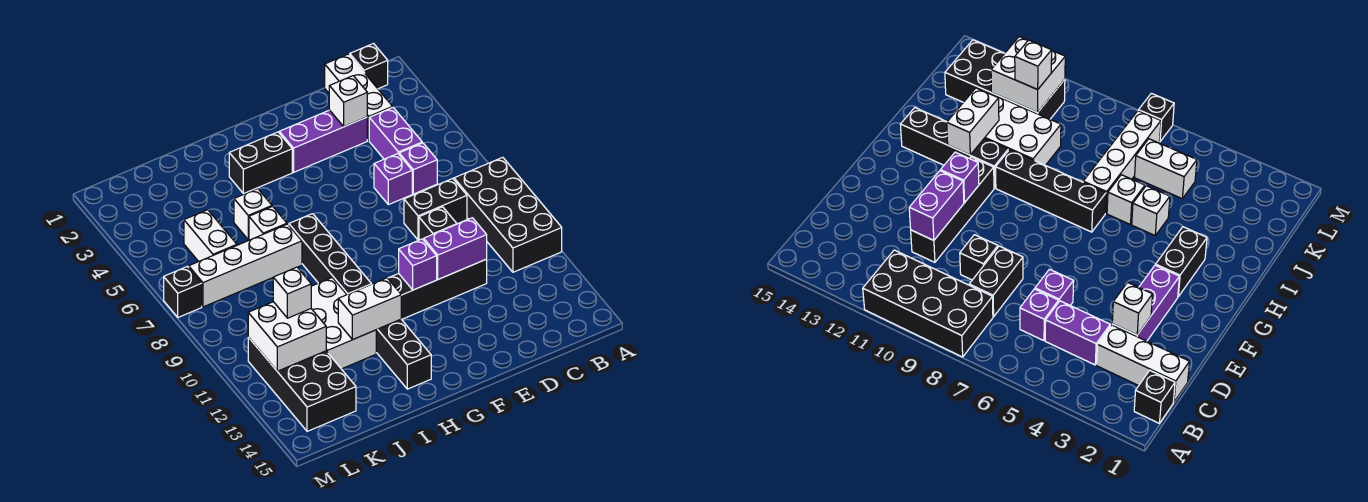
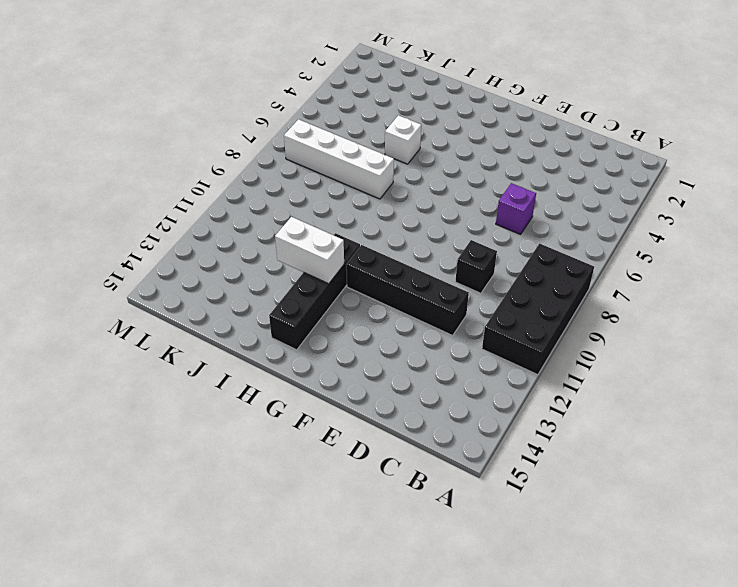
none -> black brick B1 level 1
none -> white brick C1:C3 level 1
none -> purple brick C4:C5 level 1

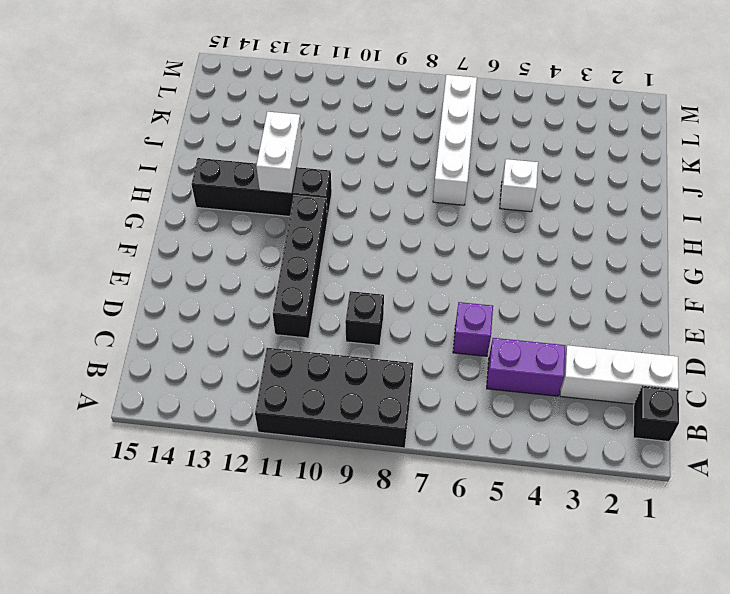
none -> purple brick C6 level 1
none -> black brick C8:D8 level 1
none -> purple brick D3:F3 level 1

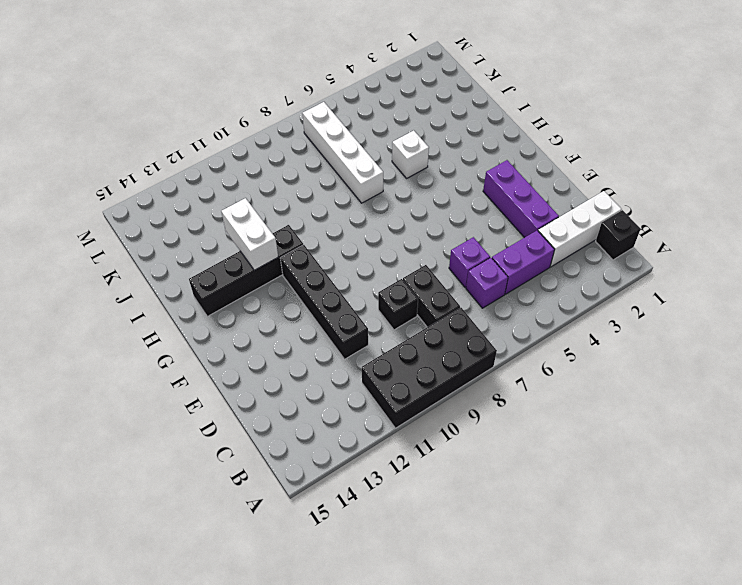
none -> black brick G3:H3 level 1
none -> black brick H7:H10 level 1
none -> white brick I6 level 1

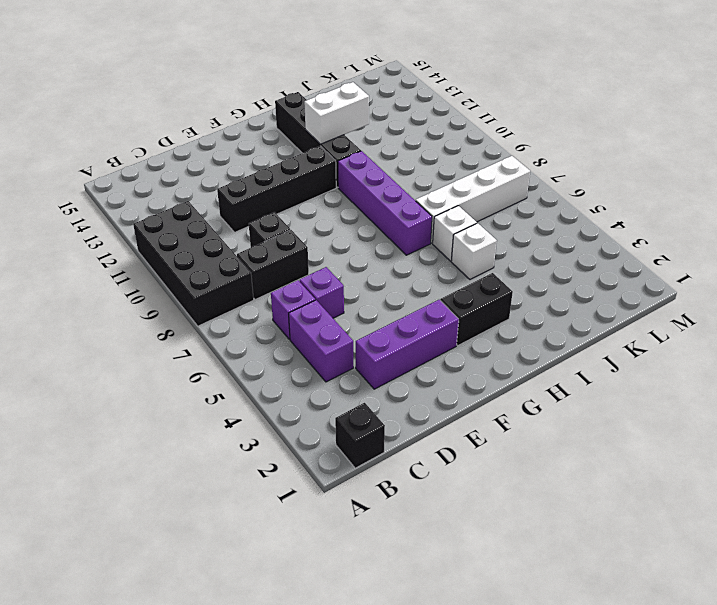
purple brick H7:H10 level 1 -> black brick H7:H10 level 1
none -> white brick C1:C3 level 1
none -> white brick I10:J12 level 1
none -> white brick K5:K6 level 1

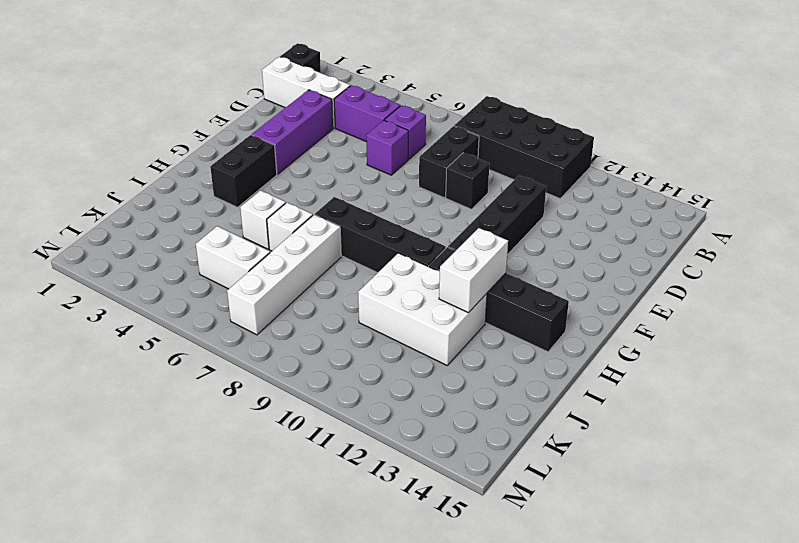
none -> black brick K11:L14 level 1
none -> black brick M7 level 1
none -> white brick D3 level 2

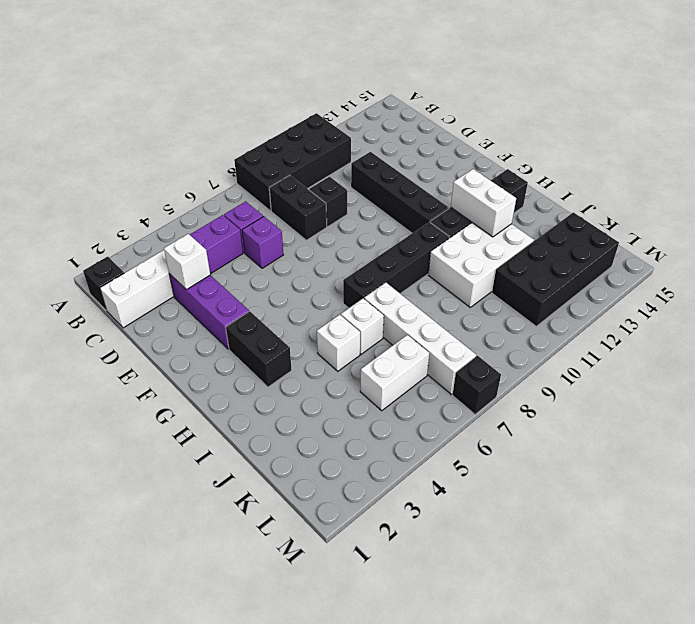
none -> purple brick D11:E11 level 2
none -> purple brick F11 level 2
none -> white brick K11:L12 level 2

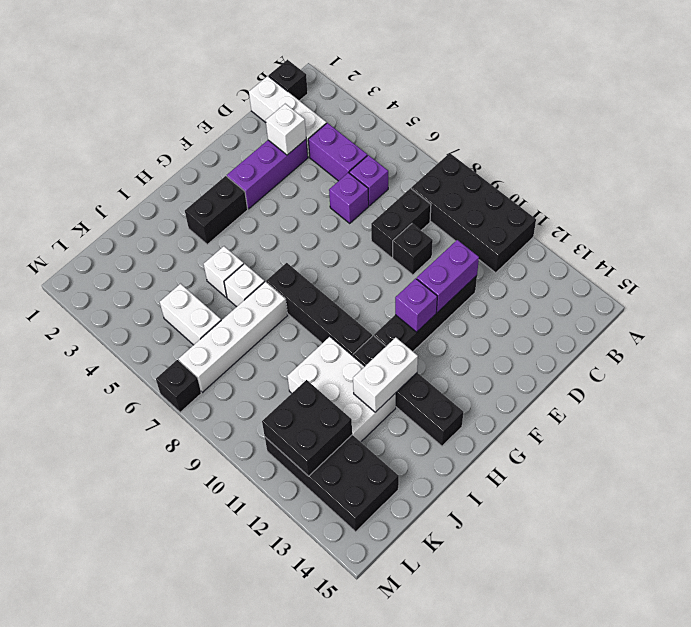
black brick K11:L12 level 2 -> white brick K11:L12 level 2
none -> white brick K11 level 3

